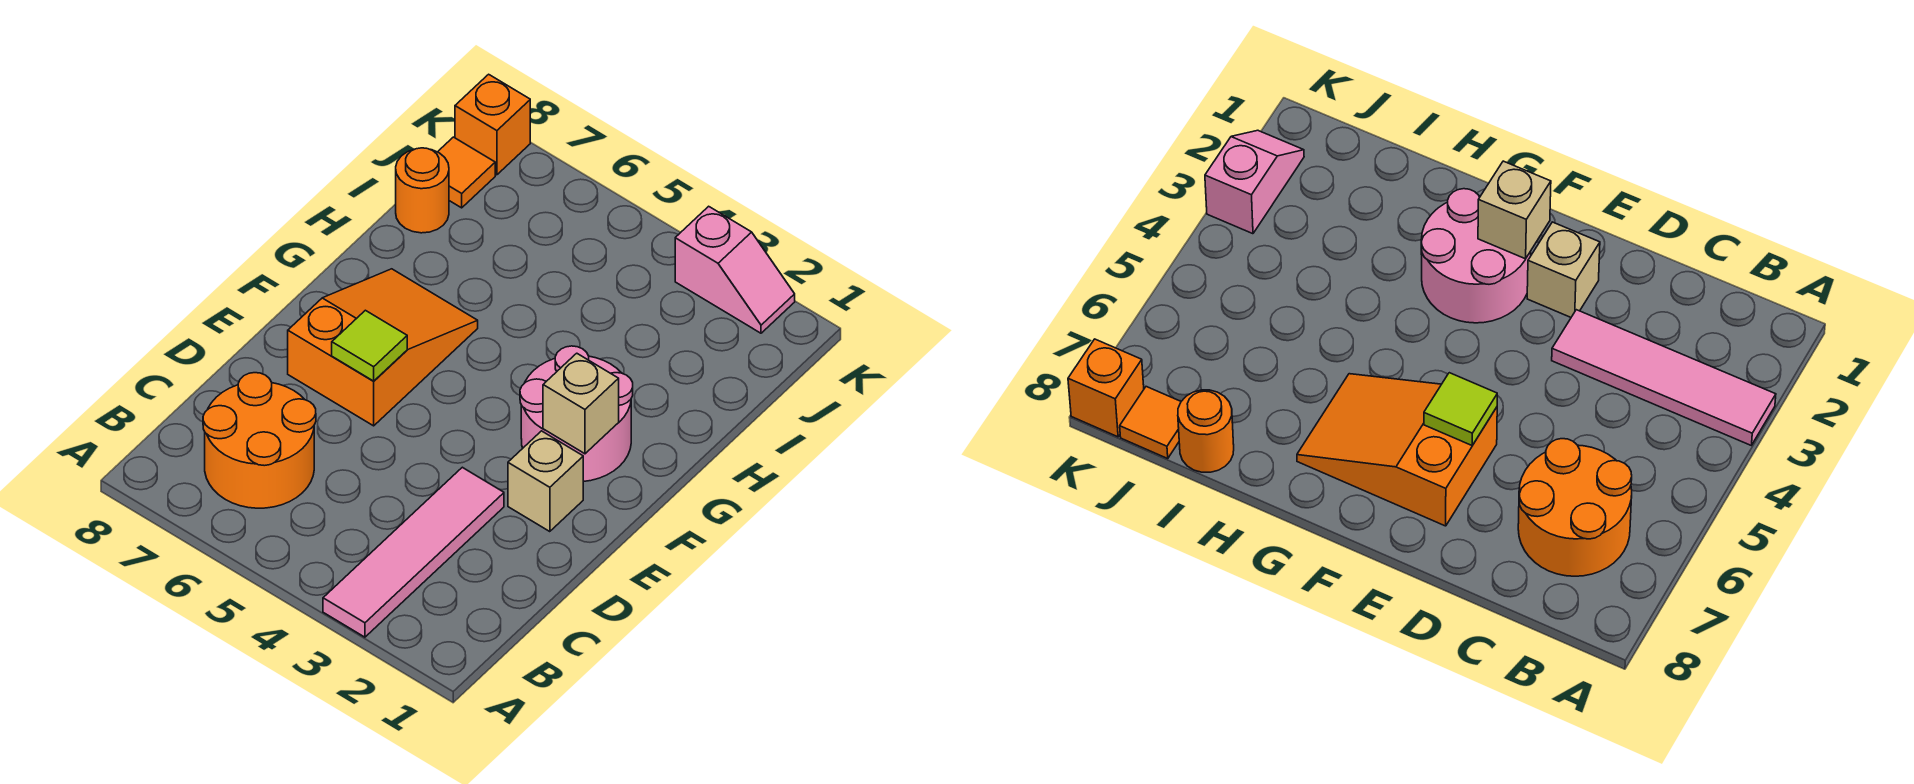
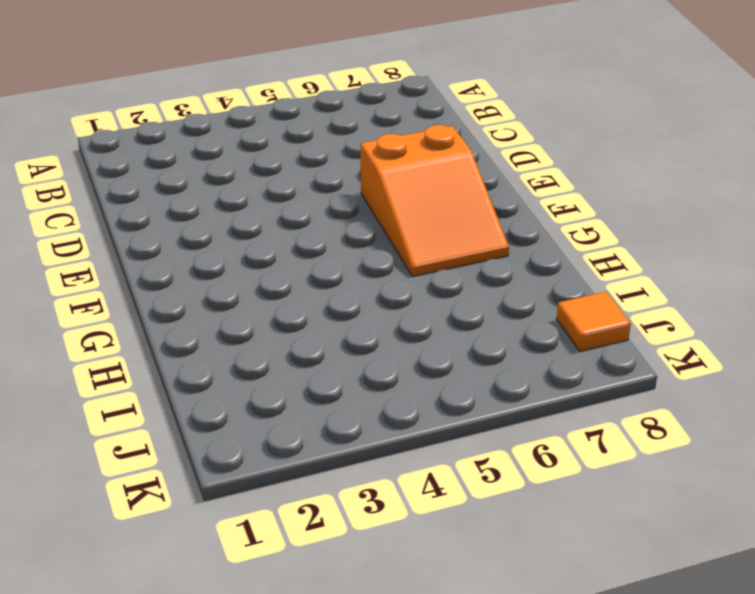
none -> pink tile A3:D3 level 1
none -> orange round brick B6:C7 level 1

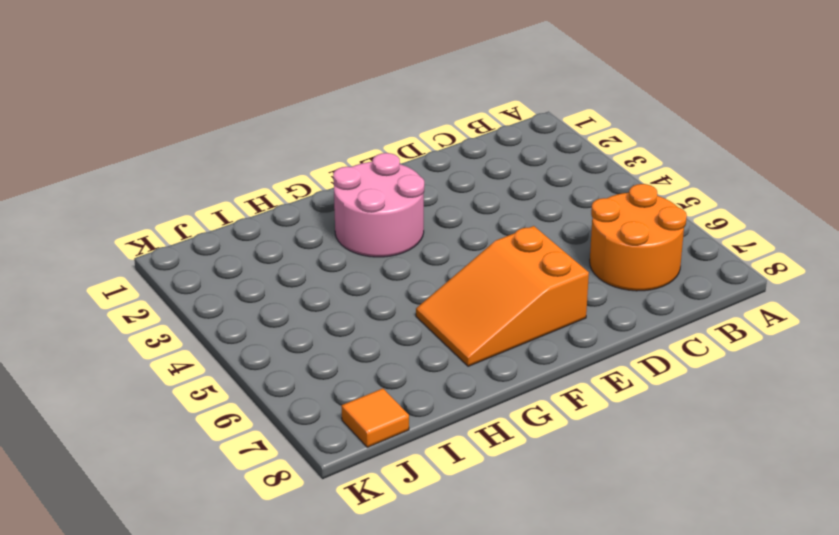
none -> pink tile A3:D3 level 1
none -> tan brick E2 level 1

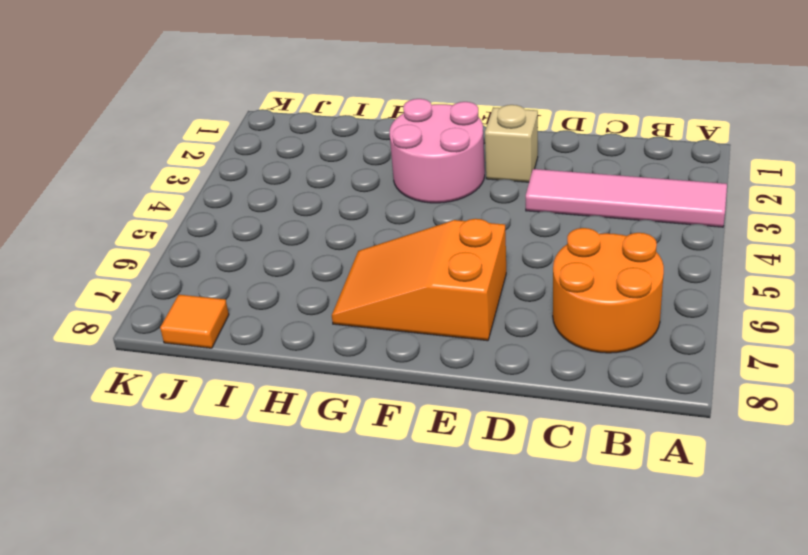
none -> orange round brick I8 level 1
none -> pink slope K2:K3 level 1 top 3

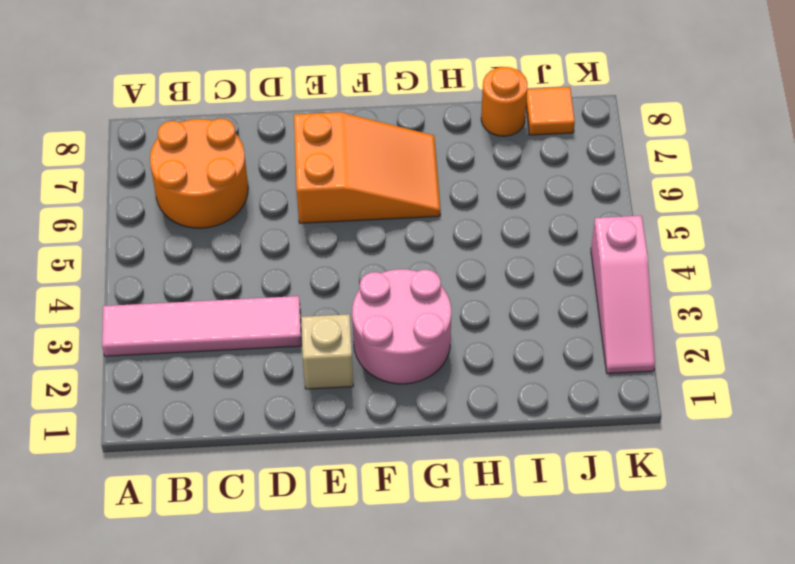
pink slope K2:K4 level 1 top 4 -> pink slope K2:K3 level 1 top 3
none -> orange brick K8 level 1
none -> lime tile E6 level 2

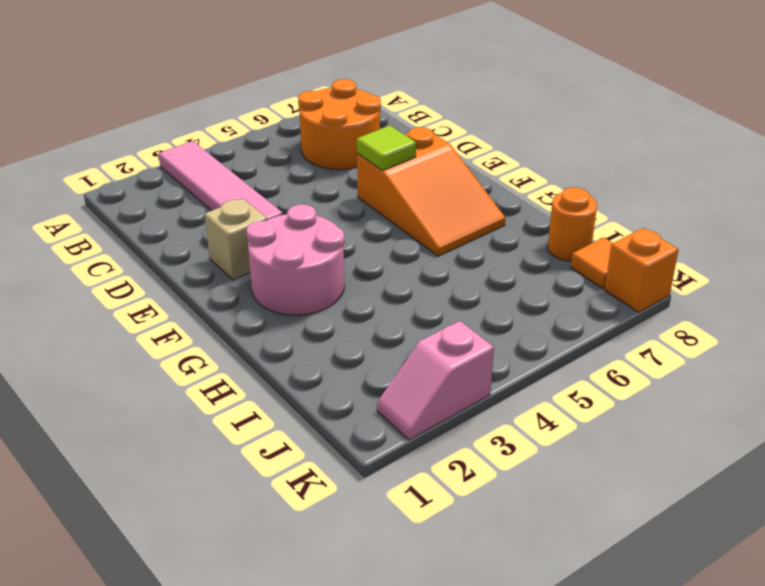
none -> tan brick F2 level 2

